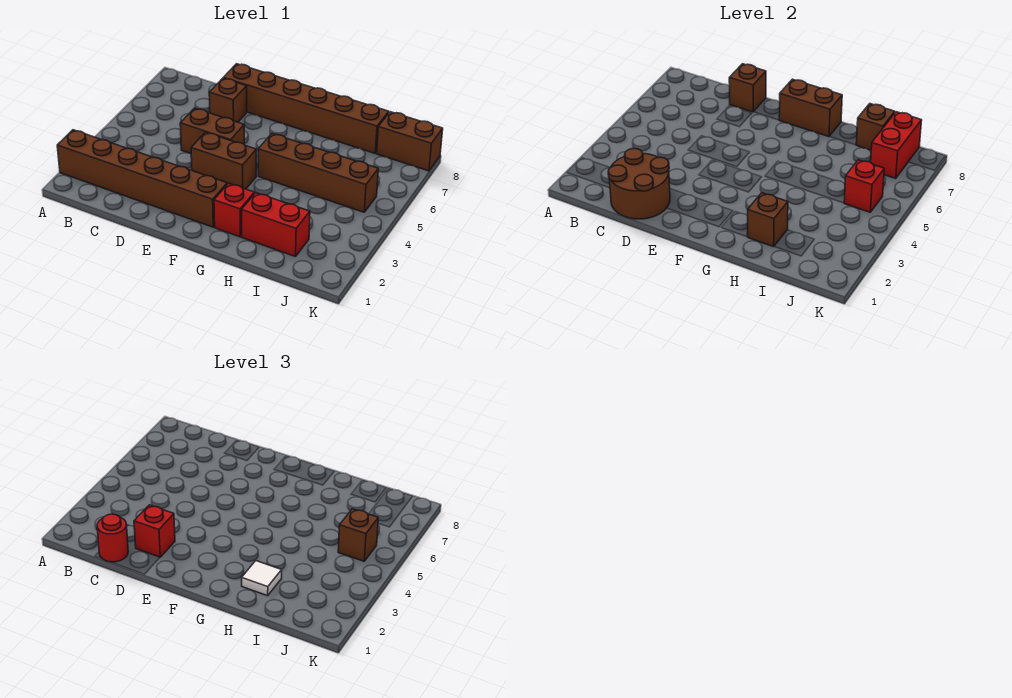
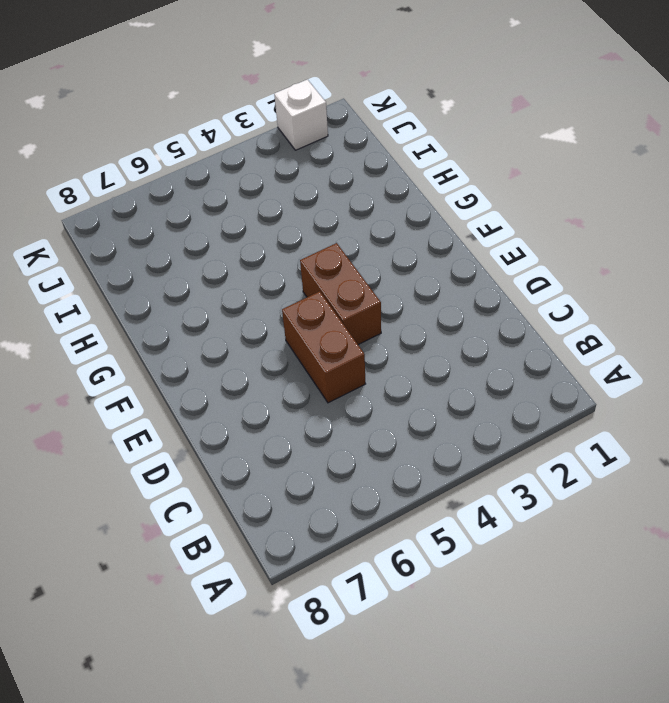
white brick K2 level 1 -> none
none -> brown brick A2:F2 level 1
none -> brown brick D7 level 1
none -> brown brick D8:I8 level 1

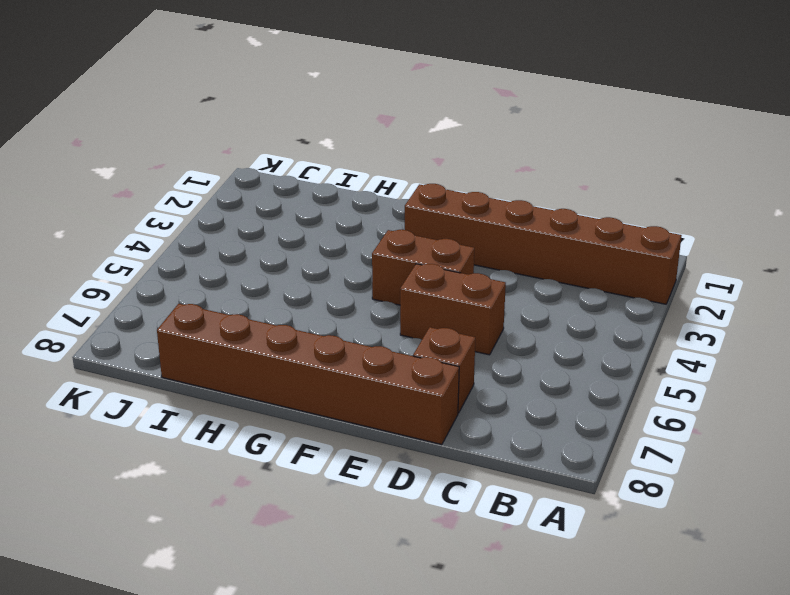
none -> red brick G2 level 1
none -> brown brick G5:J5 level 1
none -> red brick H2:I2 level 1

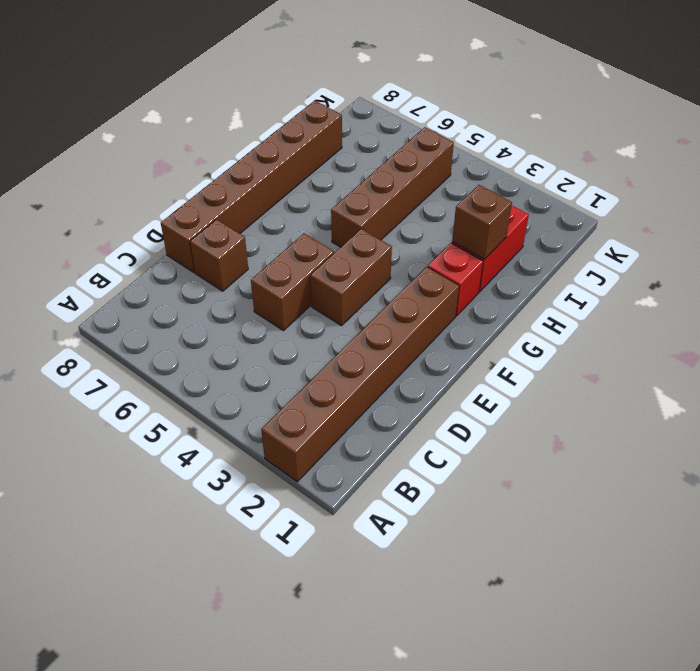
none -> brown brick J8:K8 level 1
none -> brown round brick C1:D2 level 2
none -> brown brick D8 level 2

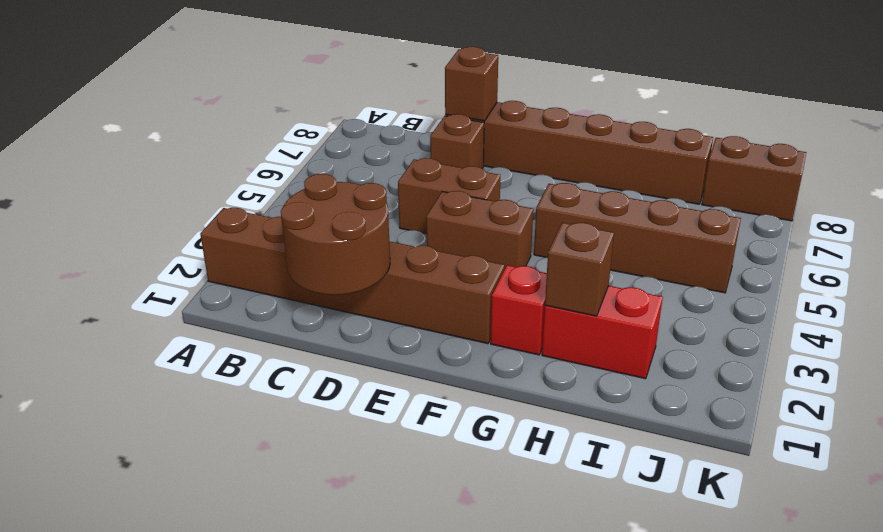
none -> brown brick F8:G8 level 2
none -> brown brick I8 level 2
none -> red brick J5 level 2

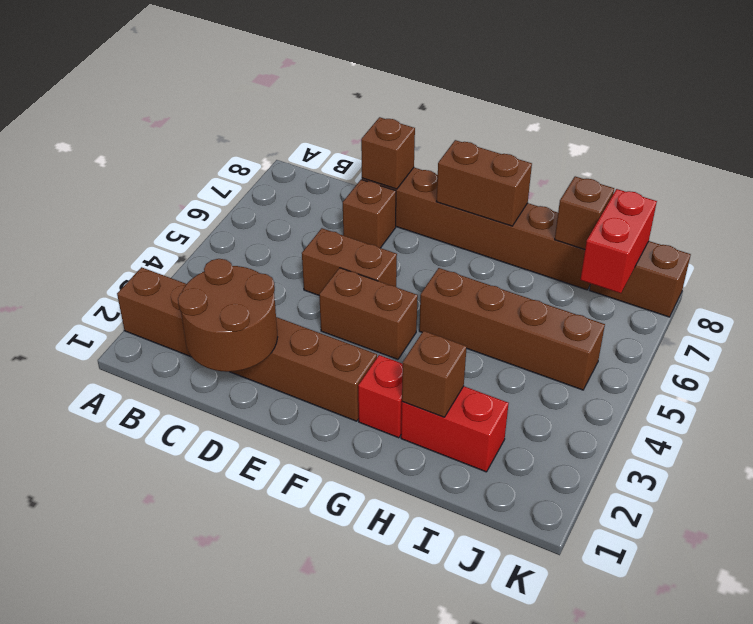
none -> red brick J5 level 2
none -> red round brick C1 level 3
none -> red brick D2 level 3

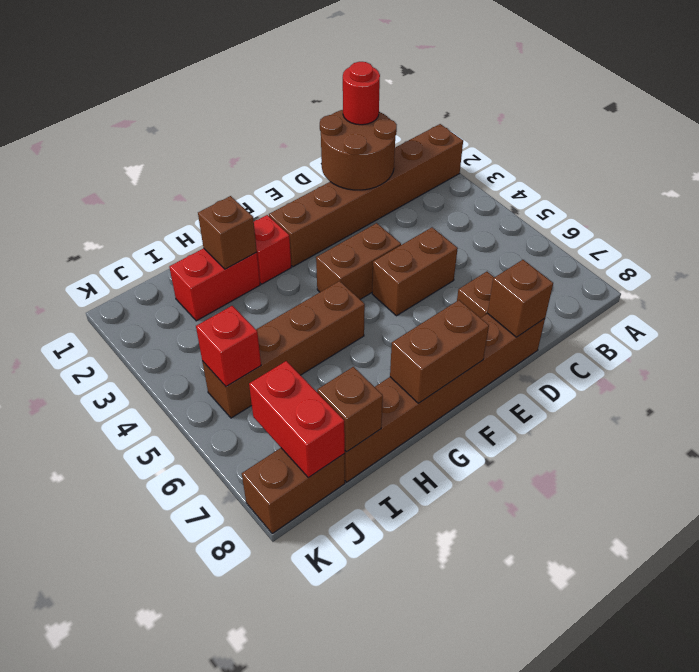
none -> red brick D2 level 3
none -> white tile H2 level 3
none -> brown brick J5 level 3

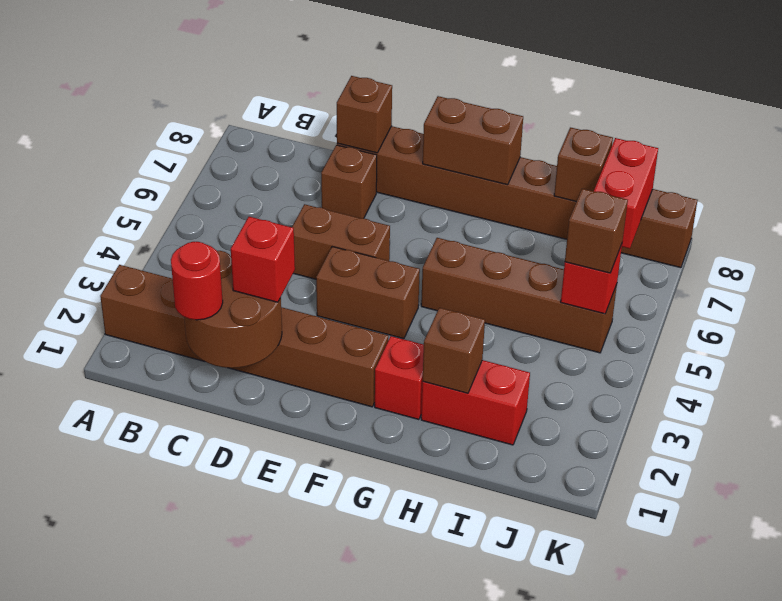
none -> white tile H2 level 3

